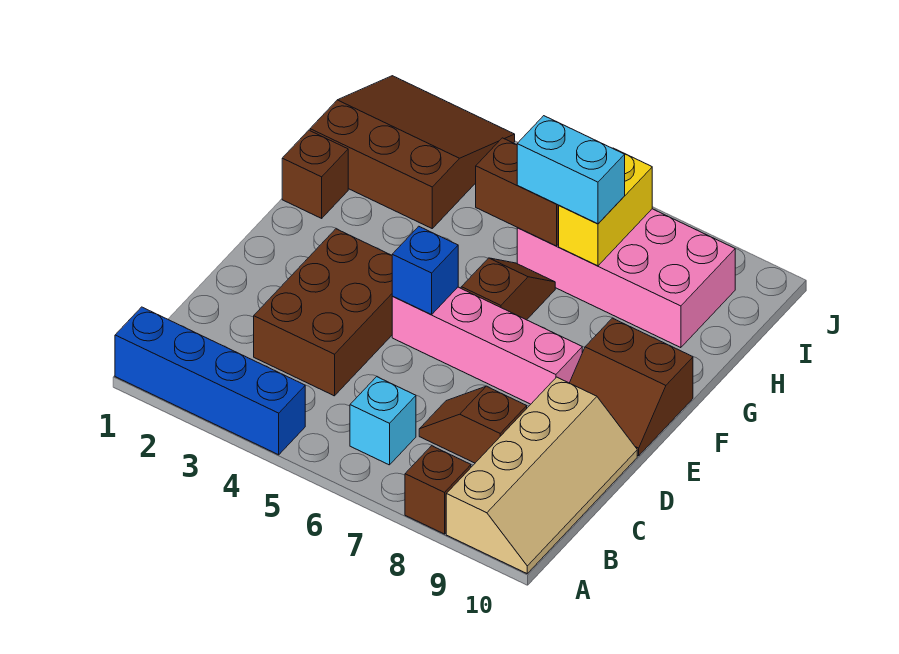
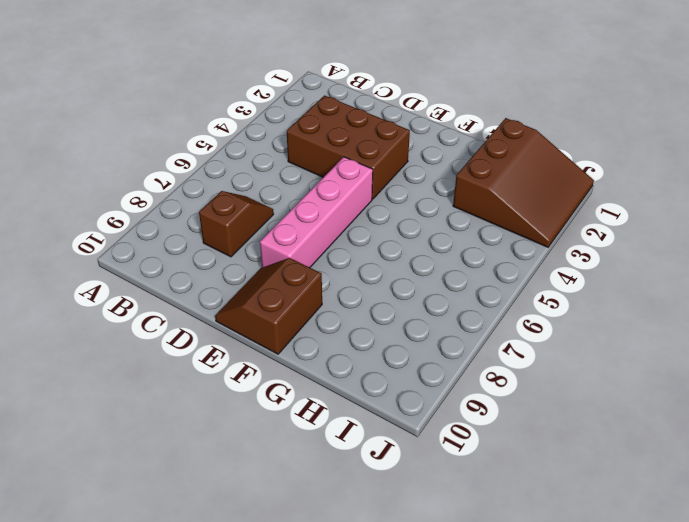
none -> blue brick A1:A4 level 1
none -> brown brick A8 level 1
none -> tan slope A9:D10 level 1 top 9

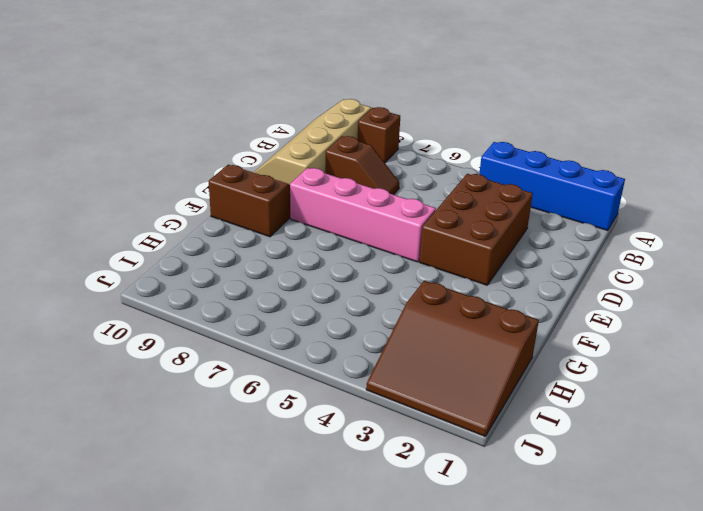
none -> cyan brick B6 level 1
none -> brown slope F6:G6 level 1 top F
none -> brown brick G1 level 1

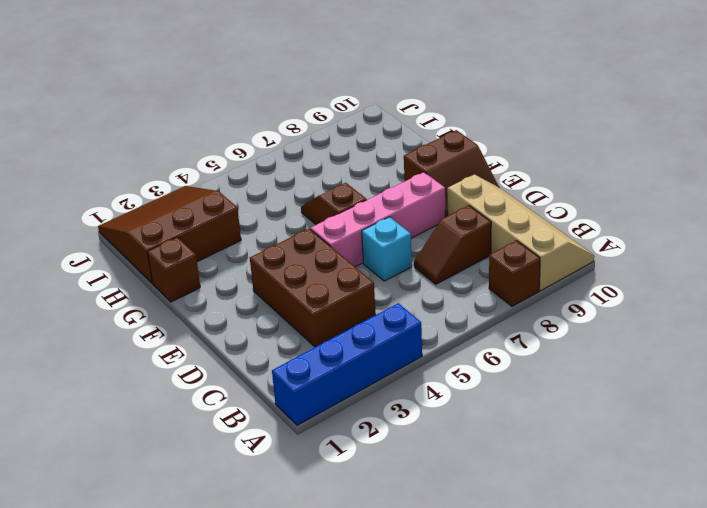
cyan brick D6 level 1 -> cyan brick B6 level 1
none -> pink brick H6:I9 level 1
none -> blue brick E5 level 2
none -> brown brick H5:H6 level 2

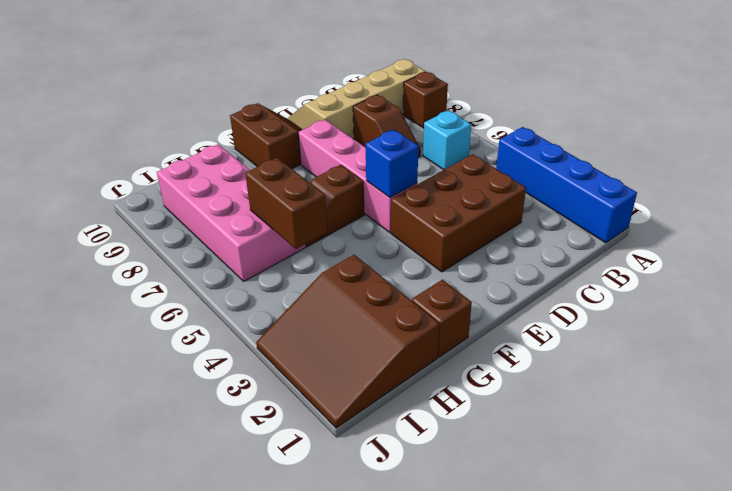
none -> yellow brick H7:I7 level 2
none -> cyan brick H6:H7 level 3

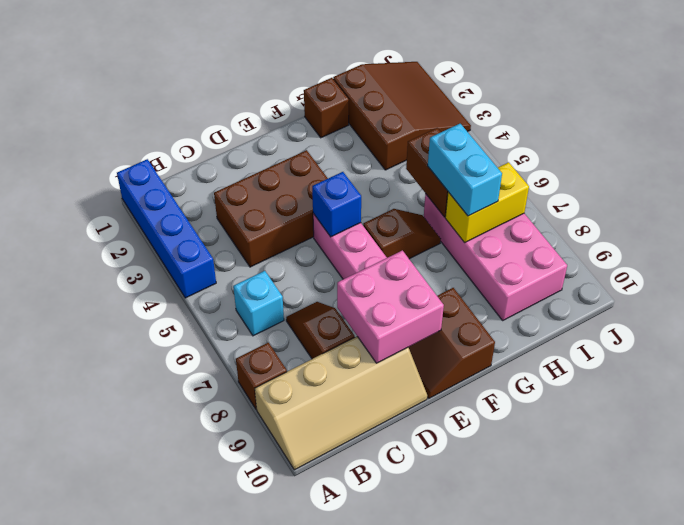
pink brick D8:E9 level 2 -> none

